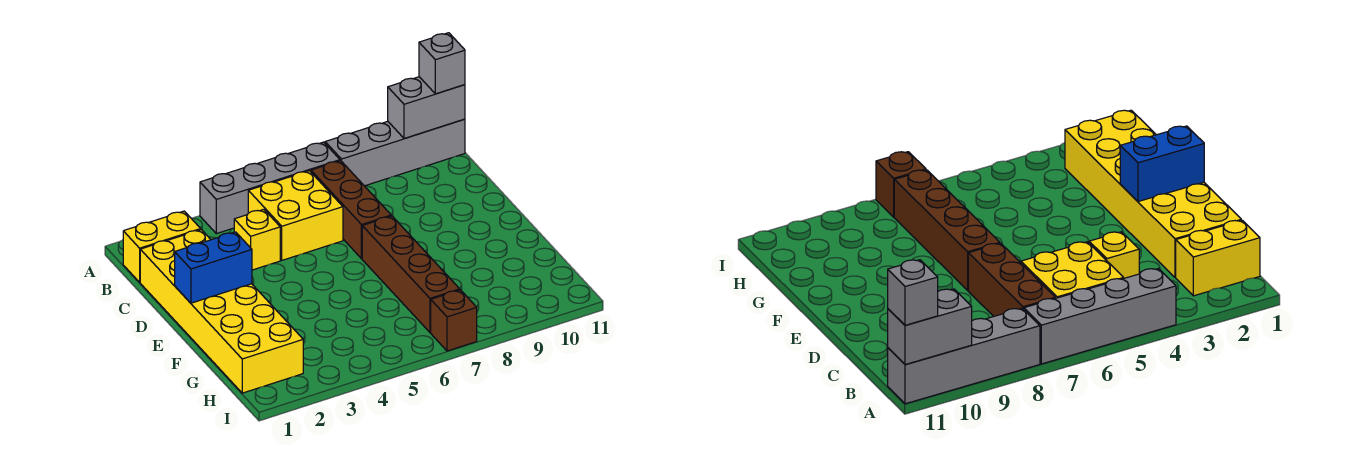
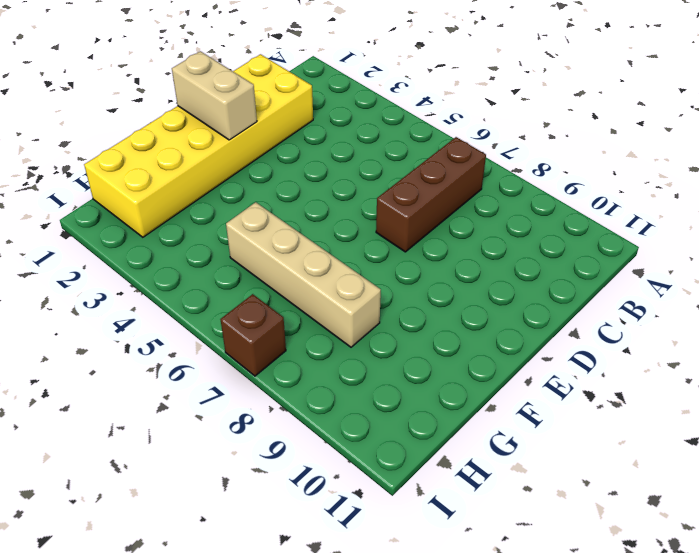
tan brick E1:E2 level 2 -> blue brick E1:E2 level 2
tan brick G5:G8 level 1 -> brown brick E7:H7 level 1
none -> grey brick A4:A7 level 1
none -> grey brick A8:A11 level 1
none -> yellow brick B1:B2 level 1

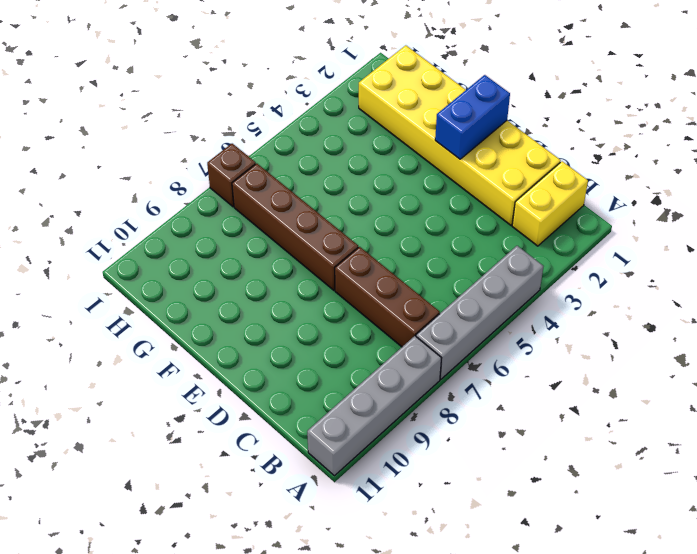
none -> yellow brick B5:C6 level 1
none -> yellow brick C4 level 1
none -> grey brick A10:A11 level 2

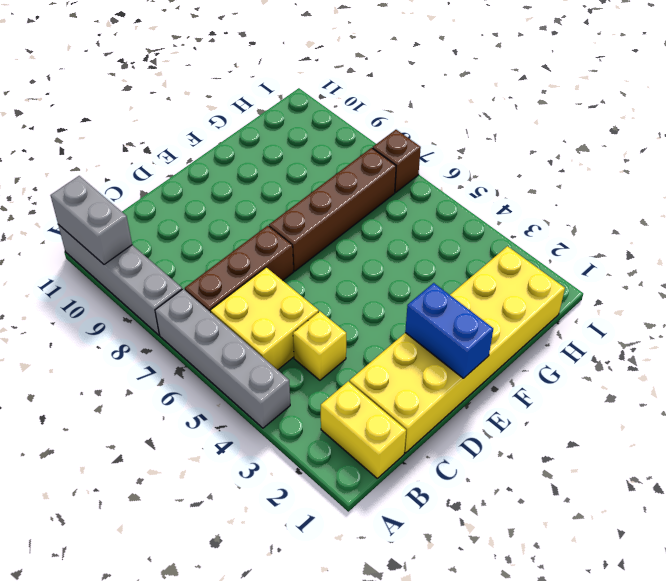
none -> grey brick A11 level 3

